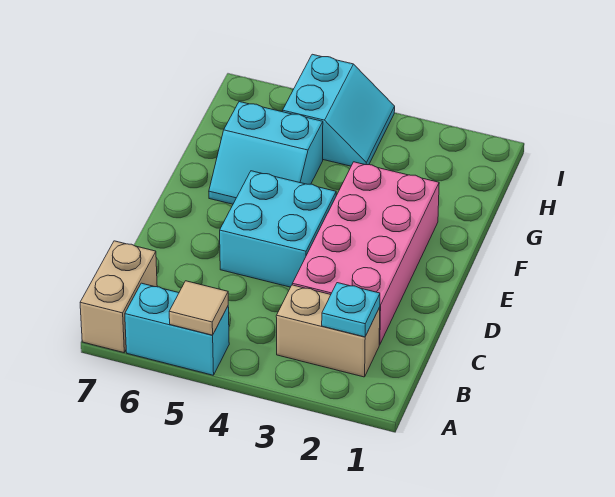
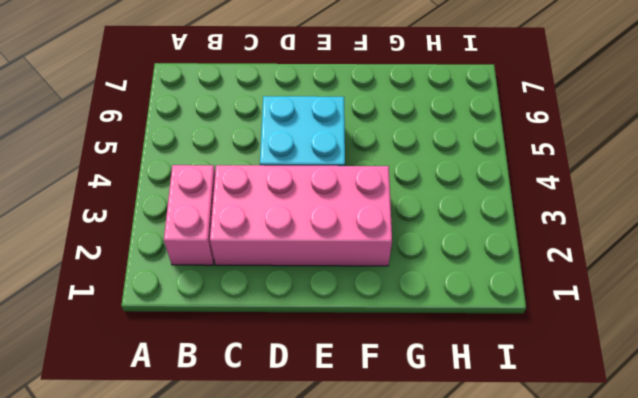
pink brick B2:B3 level 1 -> tan brick B2:B3 level 1
none -> cyan brick A5:A6 level 1
none -> tan brick A7:B7 level 1

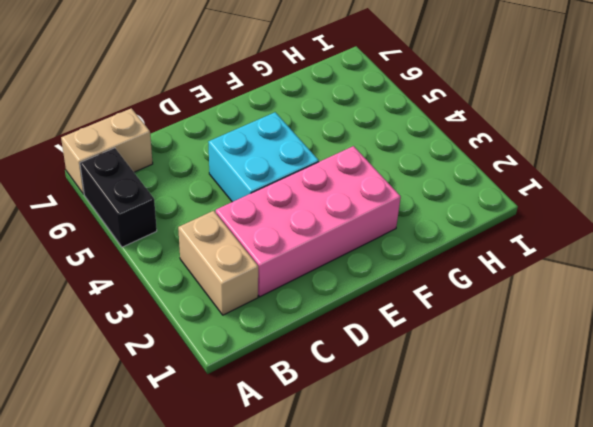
black brick A5:A6 level 1 -> cyan brick A5:A6 level 1
none -> cyan slope F5:G6 level 1 top G
none -> cyan slope H4:I5 level 1 top 5

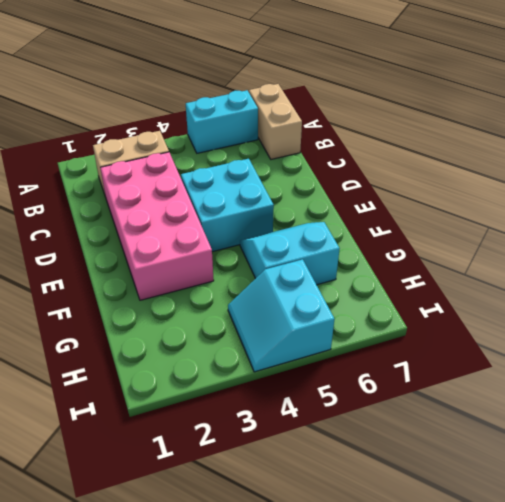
none -> tan tile A5 level 2
none -> cyan plate B2 level 2

